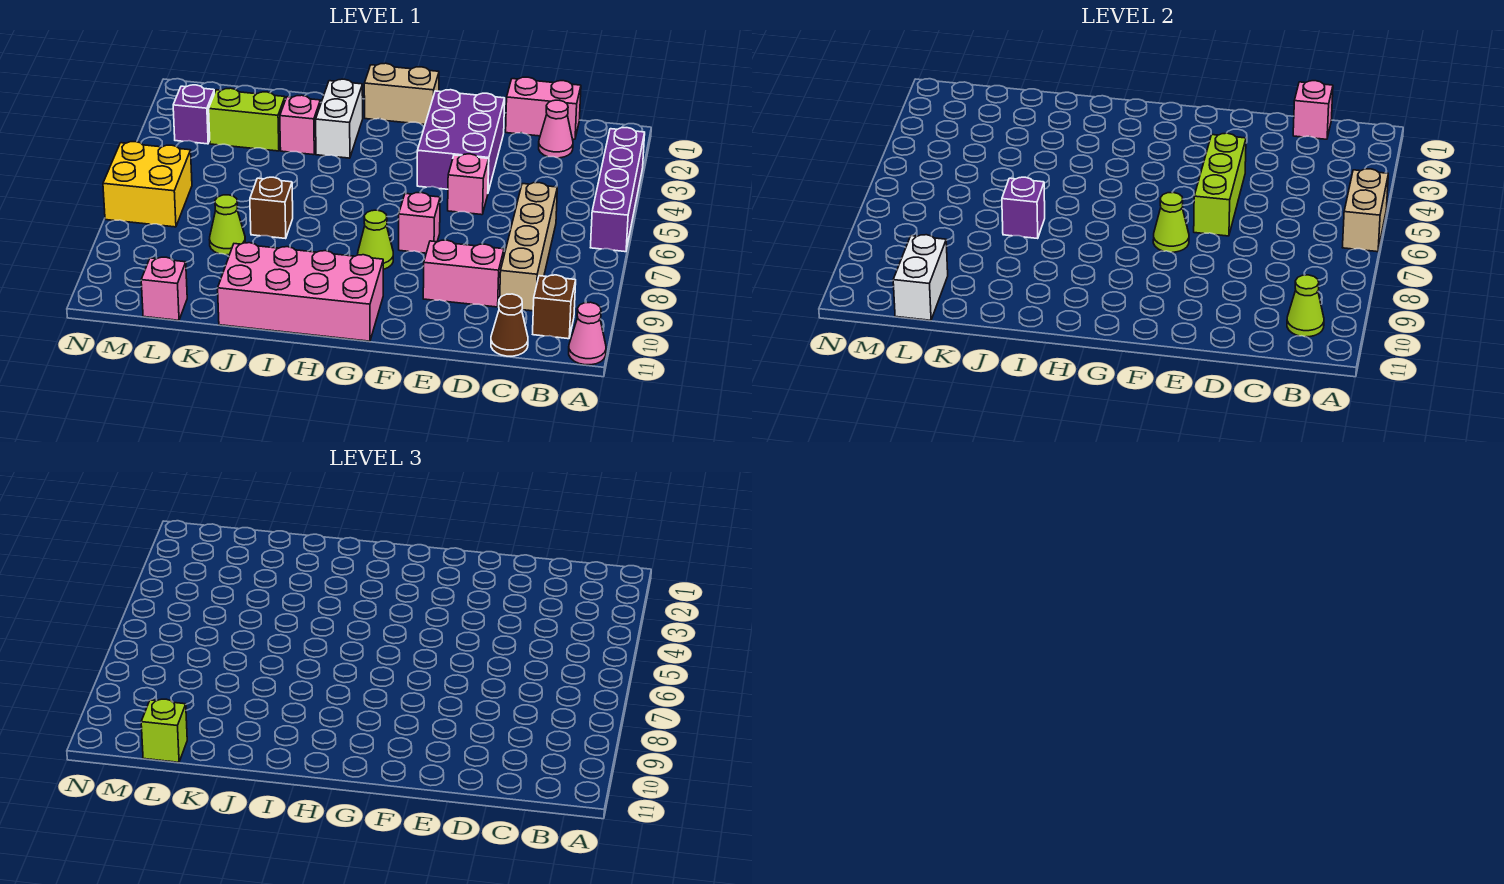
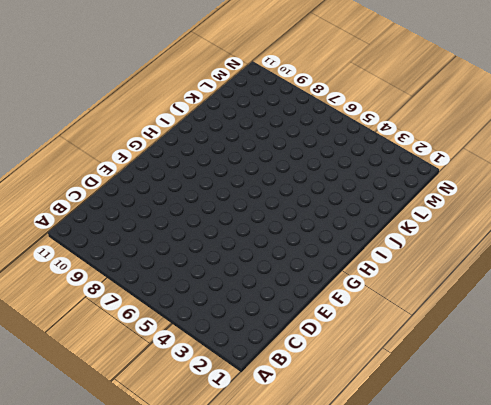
none -> purple brick A3:A6 level 1
none -> pink cone A11 level 1
none -> brown brick B10 level 1
none -> pink brick C1:D1 level 1

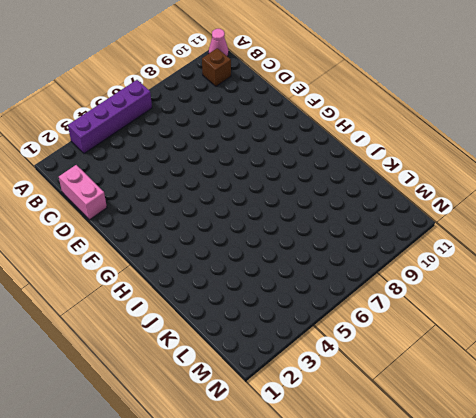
none -> pink cone C2 level 1
none -> tan brick C6:C9 level 1
none -> brown cone C11 level 1
none -> pink brick D9:E9 level 1

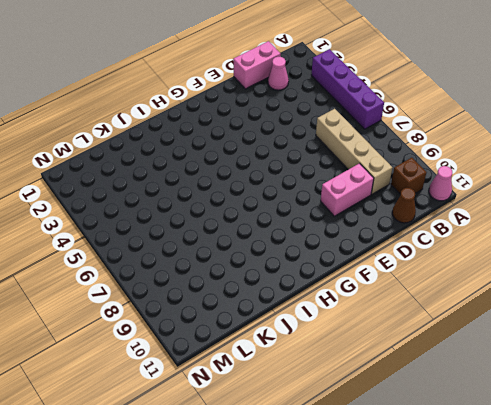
none -> purple brick E2:F4 level 1
none -> pink brick E5 level 1
none -> pink brick F7 level 1
none -> tan brick G1:H1 level 1

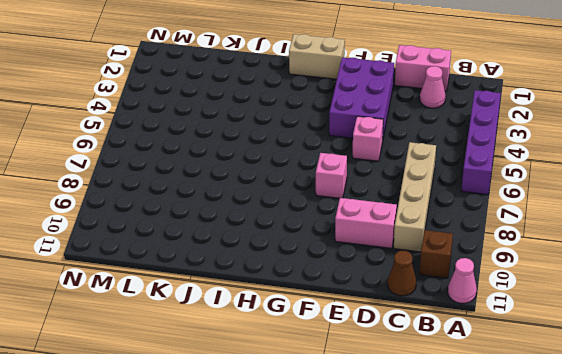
none -> lime cone G8 level 1
none -> pink brick G10:J11 level 1
none -> white brick I2:I3 level 1
none -> pink brick J3 level 1

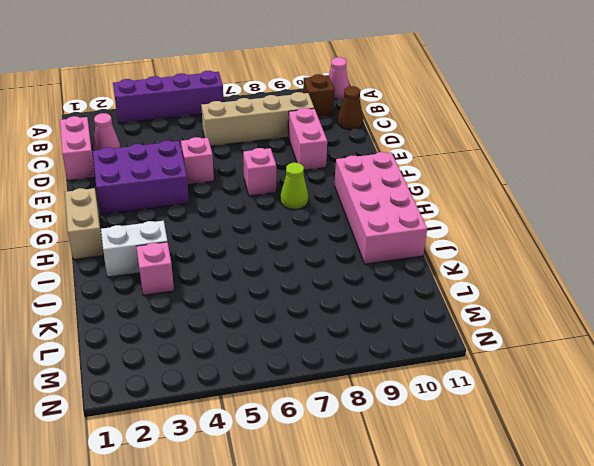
none -> brown brick J7 level 1
none -> lime brick K3:L3 level 1
none -> lime cone K8 level 1
none -> pink brick L11 level 1

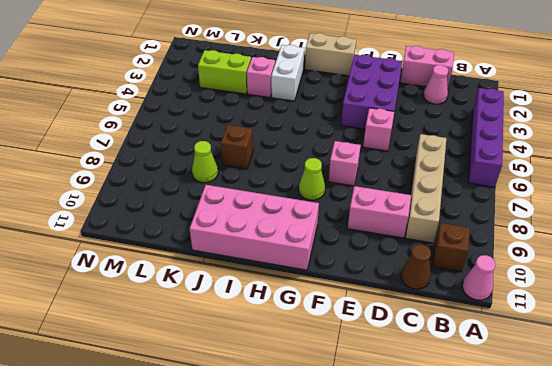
none -> pink brick L11 level 1
none -> purple brick M3 level 1
none -> yellow brick M6:N7 level 1
none -> tan brick A5:A6 level 2

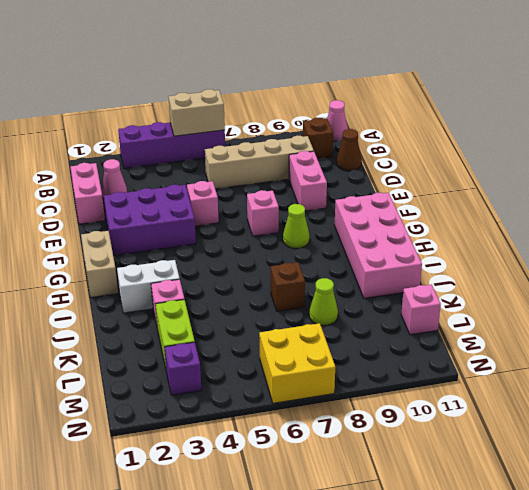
none -> lime cone B10 level 2
none -> pink brick C1 level 2
none -> lime brick E4:E6 level 2
none -> lime cone F7 level 2

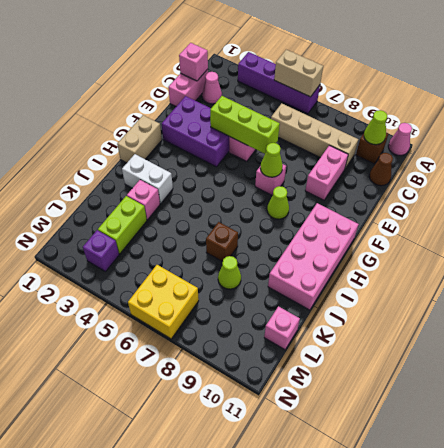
none -> purple brick J7 level 2
none -> white brick L10:L11 level 2
none -> lime brick L11 level 3

